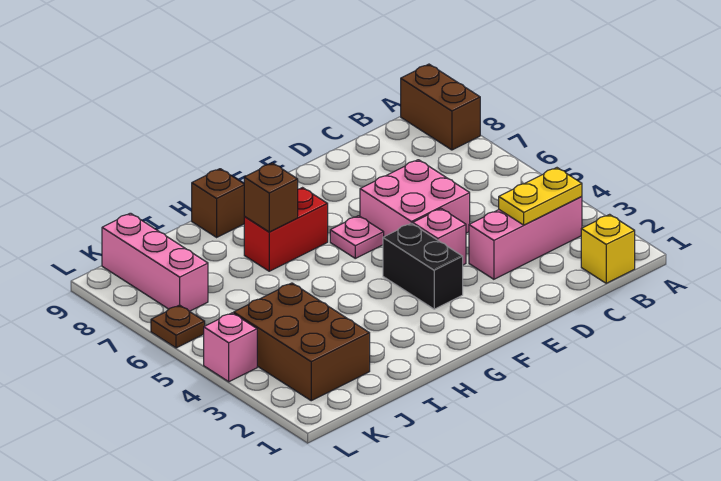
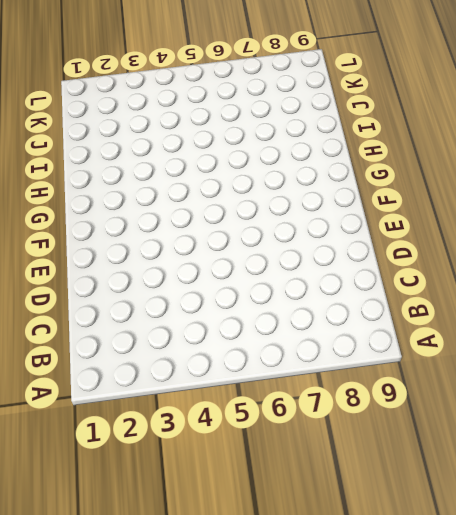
none -> brown brick A8:A9 level 1
none -> yellow brick B1 level 1
none -> pink brick B3:D3 level 1

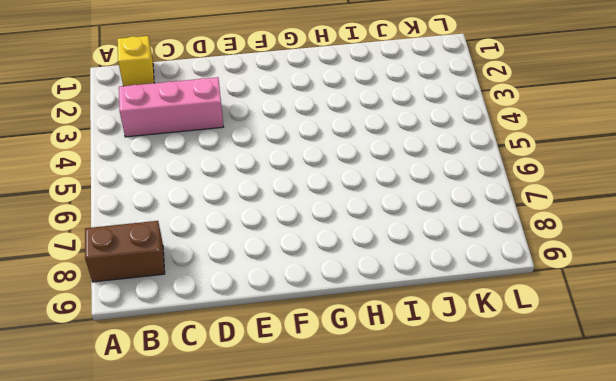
brown brick A8:B8 level 1 -> brown brick A8:A9 level 1
none -> pink brick D5:E6 level 1
none -> pink brick E4 level 1
none -> black brick F3:F4 level 1

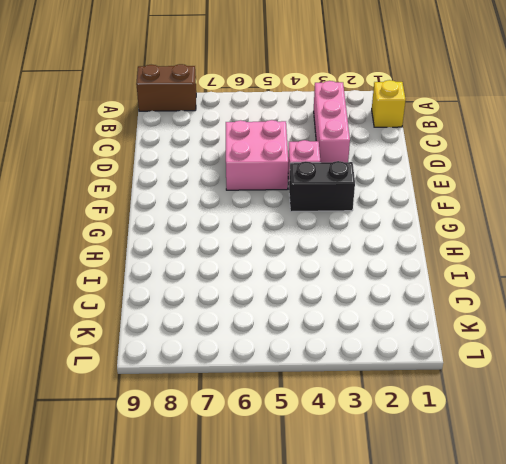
none -> pink plate F6 level 1
none -> red brick G7:H7 level 1
none -> brown brick H9 level 1

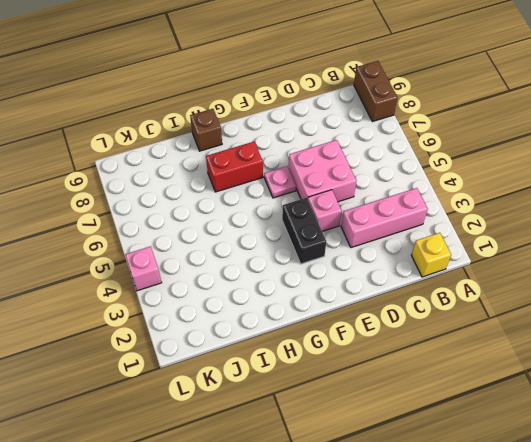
none -> brown brick J2:K4 level 1
none -> pink brick K7:K9 level 1
none -> brown plate L6 level 1

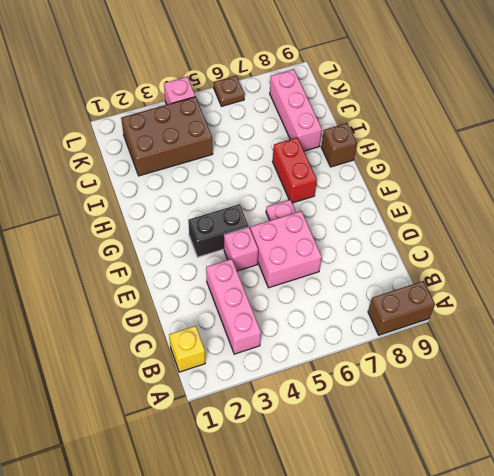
pink brick I8:K8 level 1 -> pink brick K7:K9 level 1
none -> yellow plate B3:C3 level 2
none -> brown brick H7 level 2

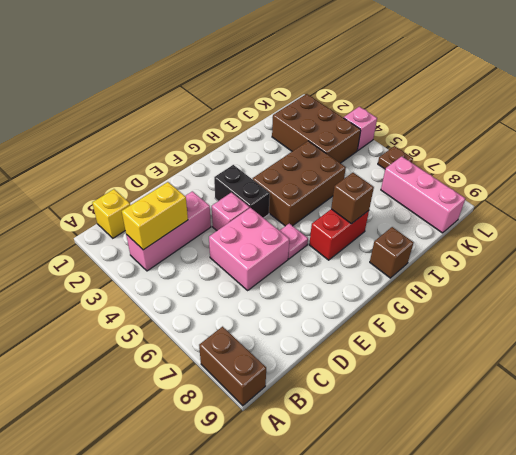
yellow brick B3:C3 level 2 -> yellow plate B3:C3 level 2
brown brick G4:I5 level 1 -> none

